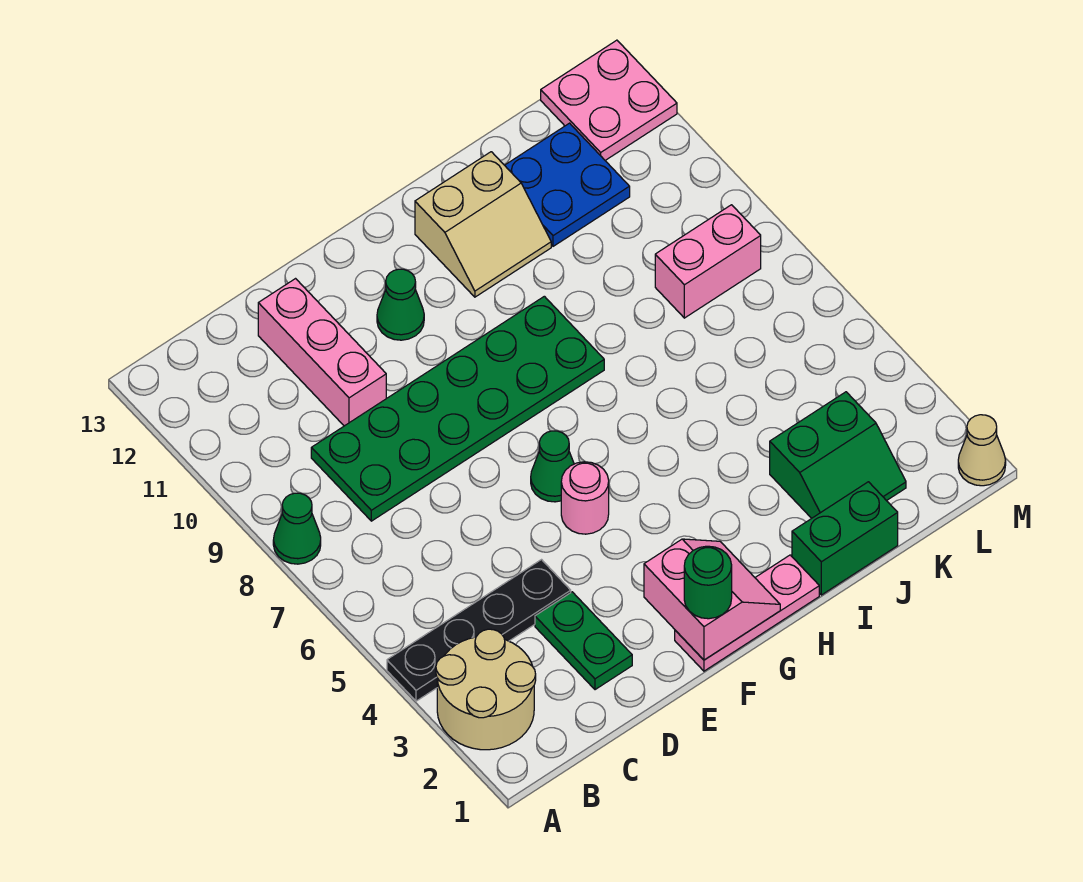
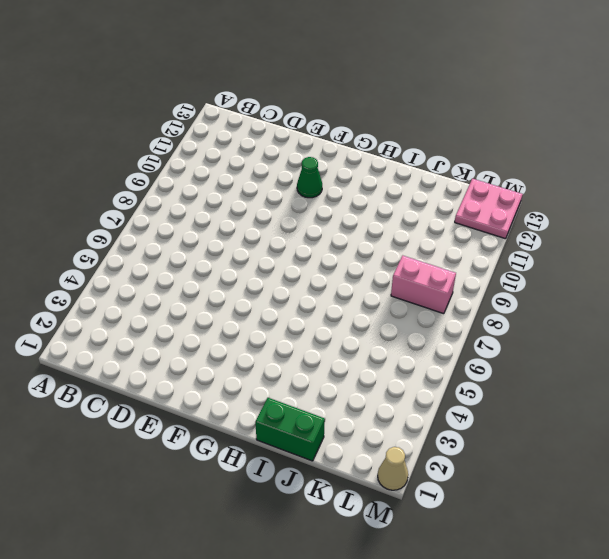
none -> tan round brick A2:B3 level 1
none -> black plate A4:D4 level 1
none -> green cone A8 level 1

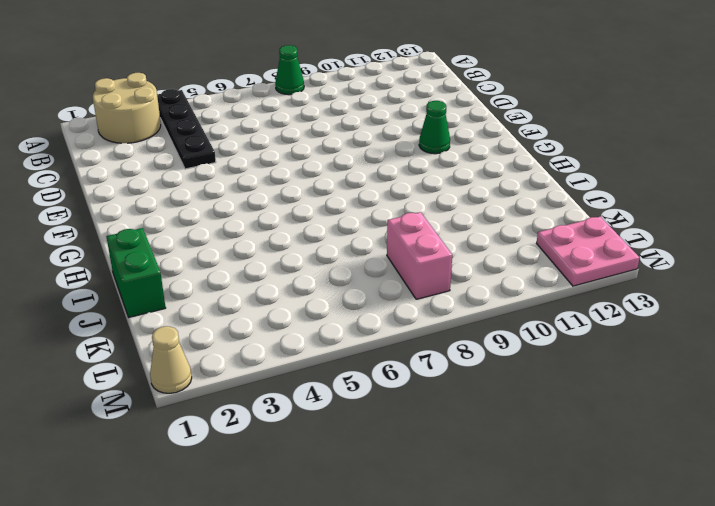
none -> green plate C8:H9 level 1
none -> green plate D2:D3 level 1
none -> pink brick D10:D12 level 1

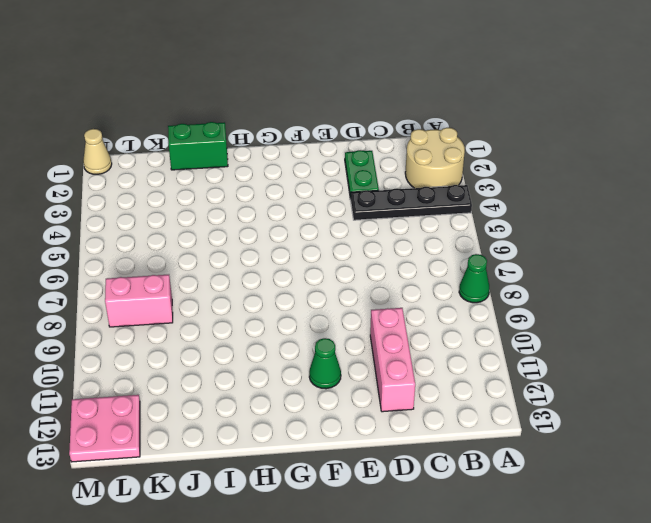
none -> green plate C8:H9 level 1
none -> pink plate F1:H1 level 1
none -> pink round brick F5 level 1

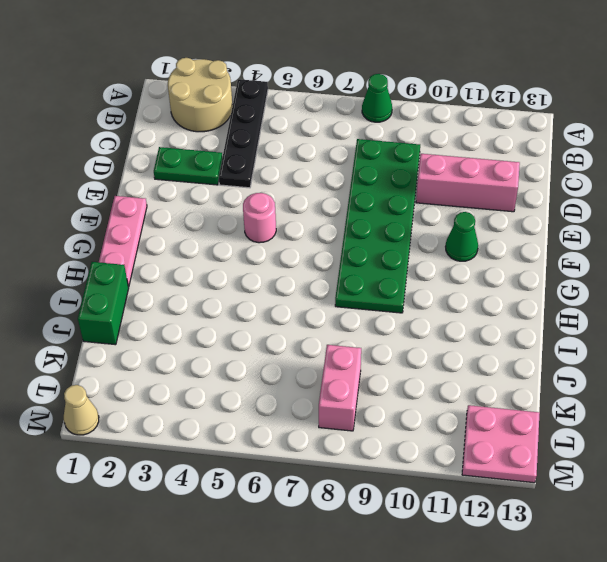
none -> green cone F6 level 1
none -> tan slope H11:I12 level 1 top 12
none -> green slope J2:K3 level 1 top 3

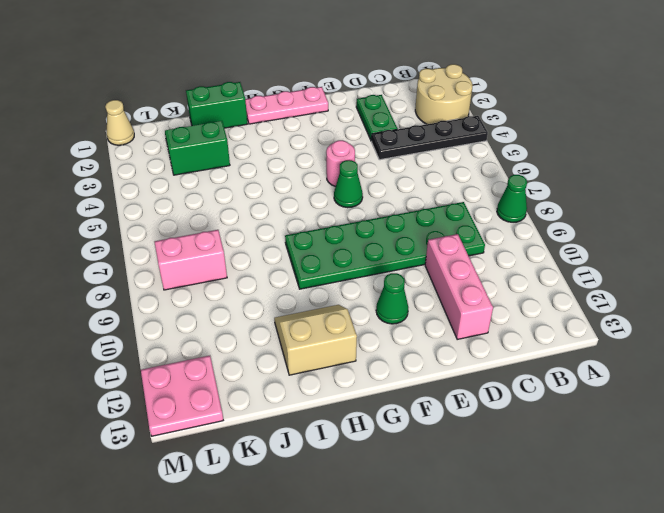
none -> blue plate J11:K12 level 1
none -> pink slope F1:G2 level 2 top F
none -> green round brick F1 level 3

